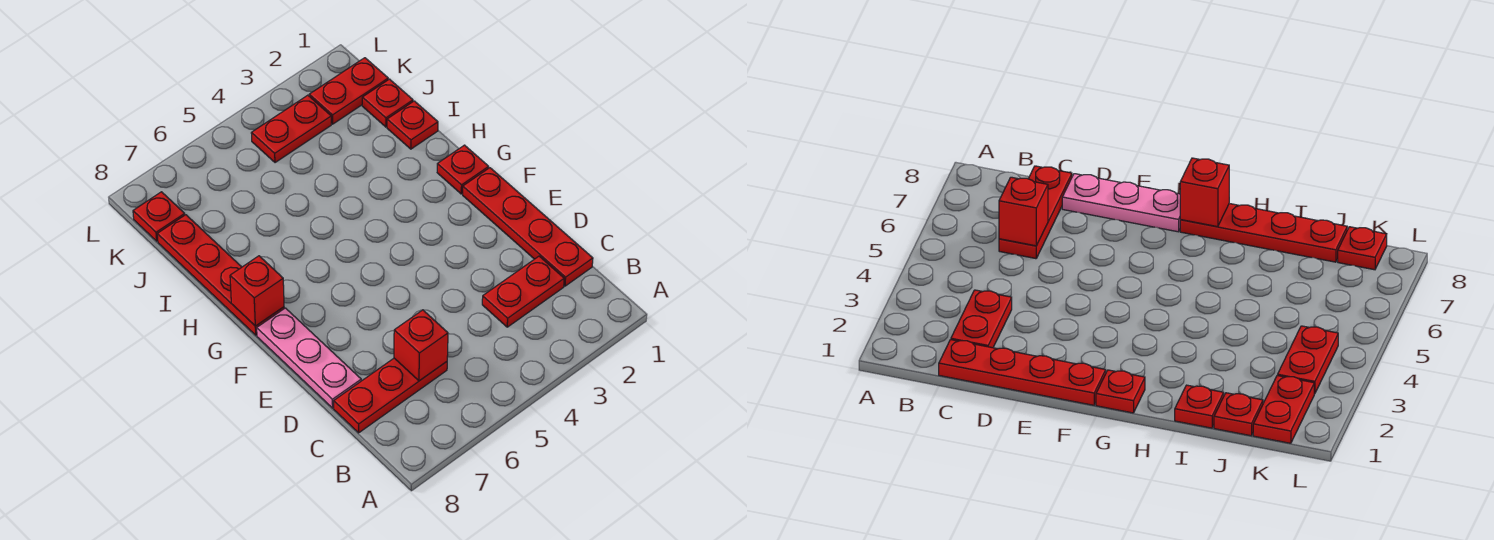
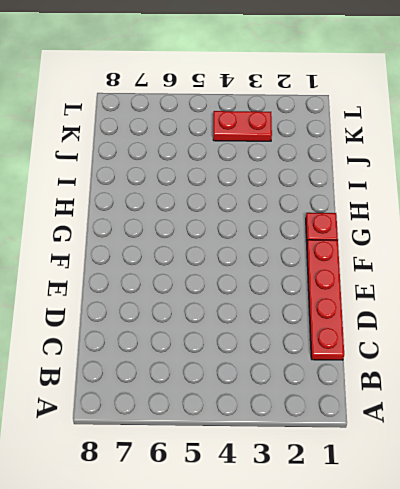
none -> red plate C2:C3 level 1
none -> red plate C6:C8 level 1
none -> pink plate D8:F8 level 1

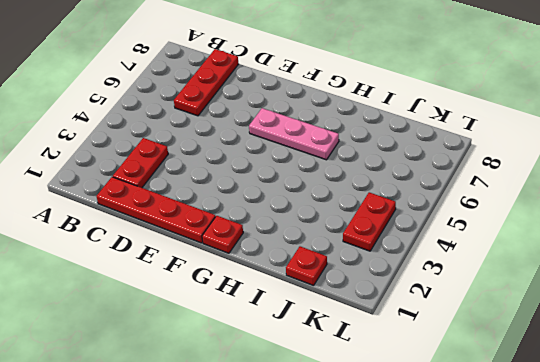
pink plate F6:H6 level 1 -> pink plate D8:F8 level 1
none -> red plate G8:J8 level 1
none -> red plate I1 level 1
none -> red plate K1:K2 level 1

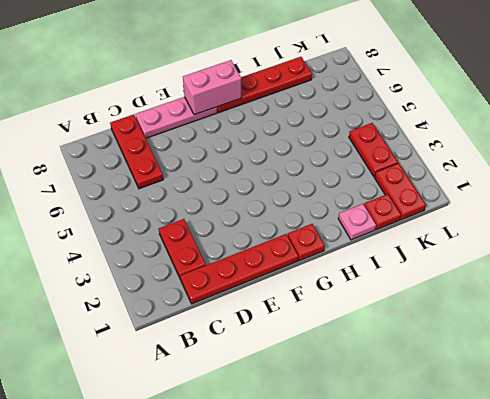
pink brick F8:G8 level 2 -> red brick G8 level 2
pink plate I1 level 1 -> red plate I1 level 1
none -> red plate K8 level 1
none -> red brick C6 level 2

